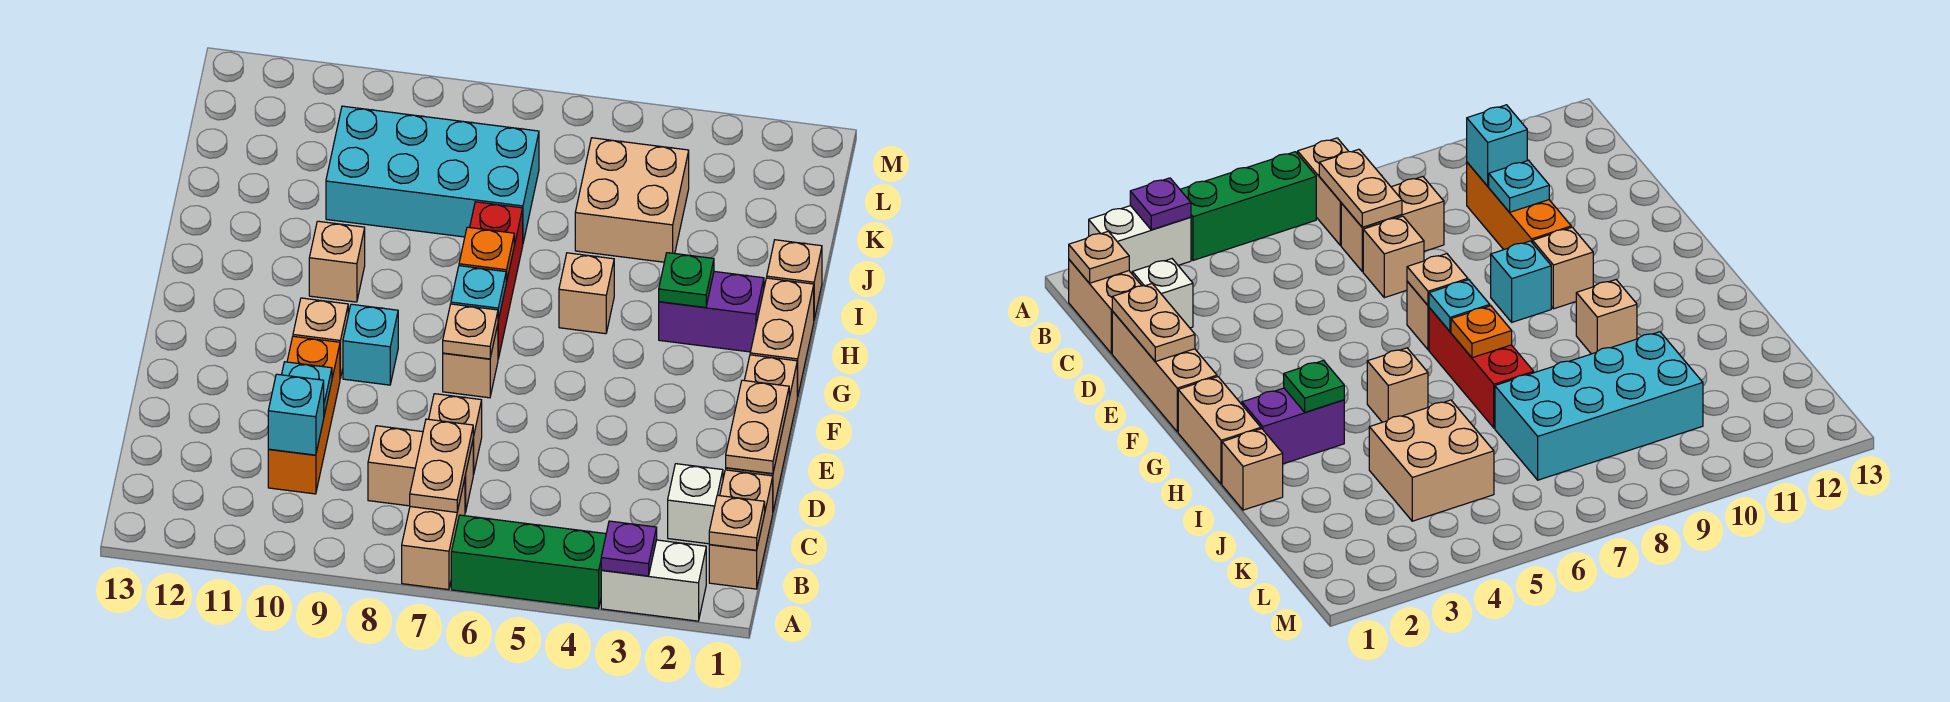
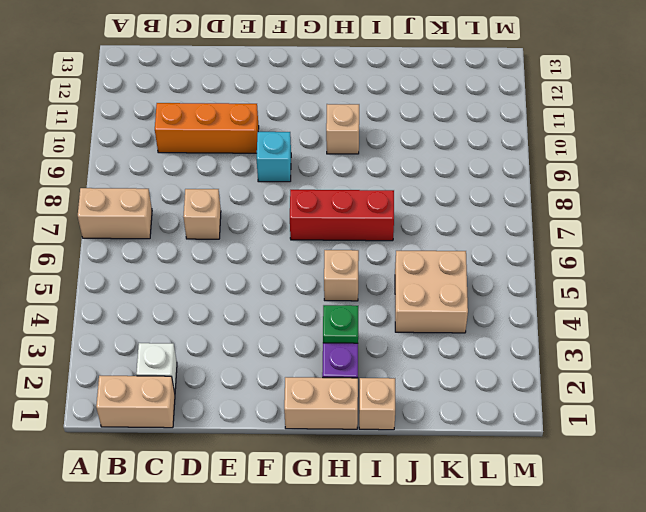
none -> white brick A2:A3 level 1
none -> green brick A4:A6 level 1
none -> tan brick C7:C8 level 1
none -> tan brick D1:F1 level 1

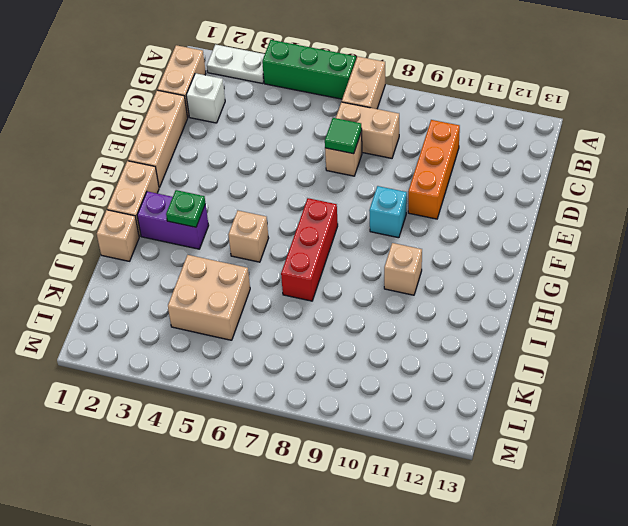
white plate A2:A3 level 1 -> white brick A2:A3 level 1
green tile D7 level 2 -> none
none -> tan brick F7 level 1
none -> tan brick F10 level 1
none -> cyan brick J7:K10 level 1
none -> purple plate A3 level 2

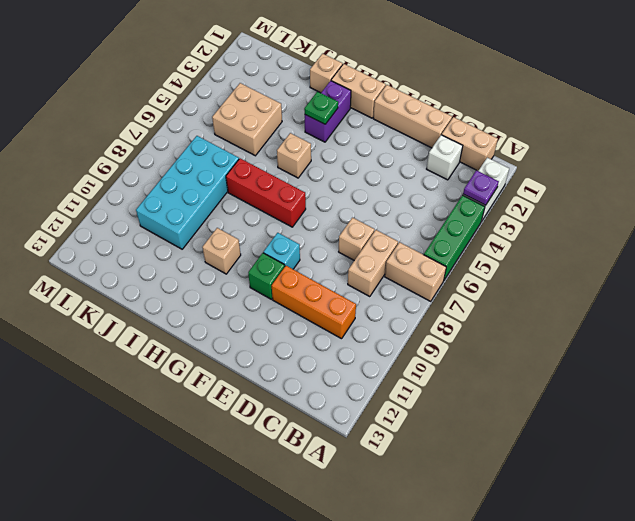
green brick F10 level 1 -> tan brick F10 level 1
none -> tan brick F7 level 1
none -> tan plate B1 level 2
none -> tan plate B7:C7 level 2
none -> cyan brick C10 level 2

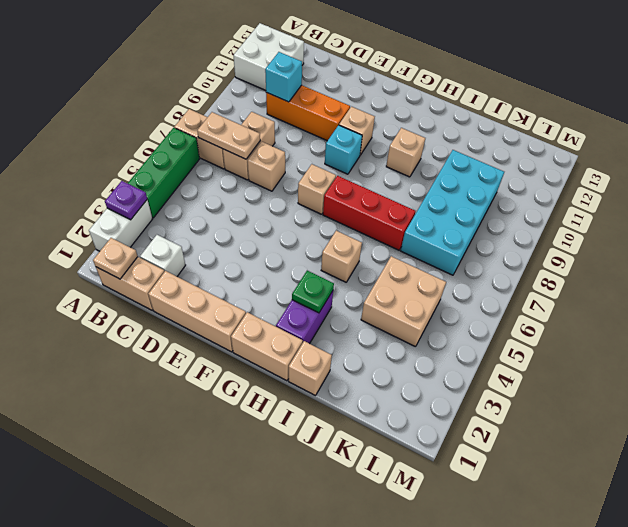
white brick A11:B12 level 1 -> none
none -> tan plate D1:E1 level 2
none -> cyan plate D10 level 2
none -> tan plate F7 level 2
none -> cyan plate G7 level 2

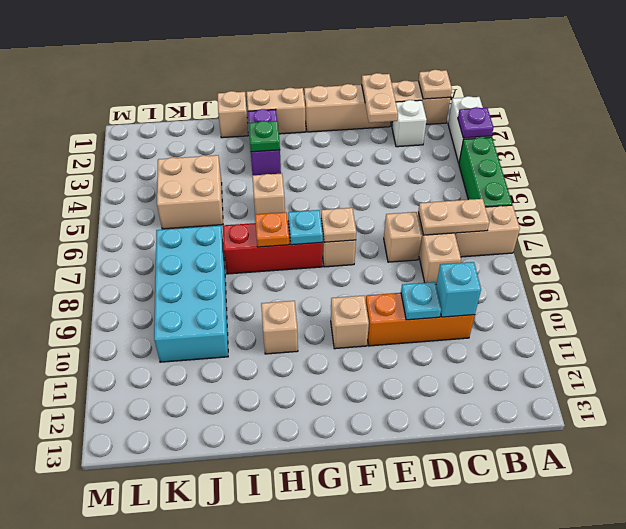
tan plate D1:D2 level 2 -> tan plate D1:E1 level 2
none -> cyan brick F9 level 1

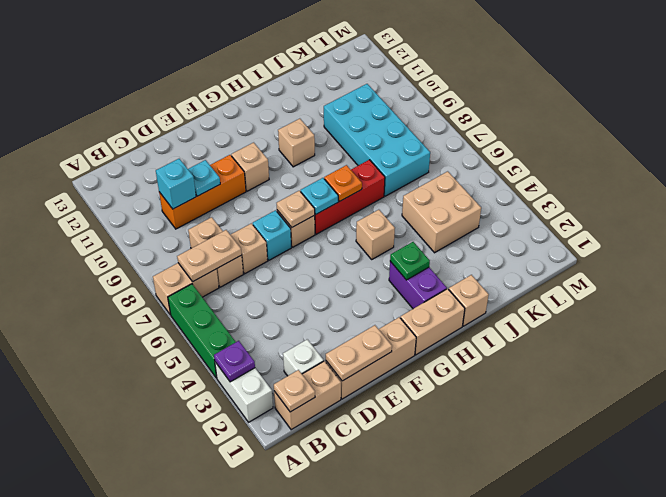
cyan brick E7 level 1 -> cyan brick F9 level 1

